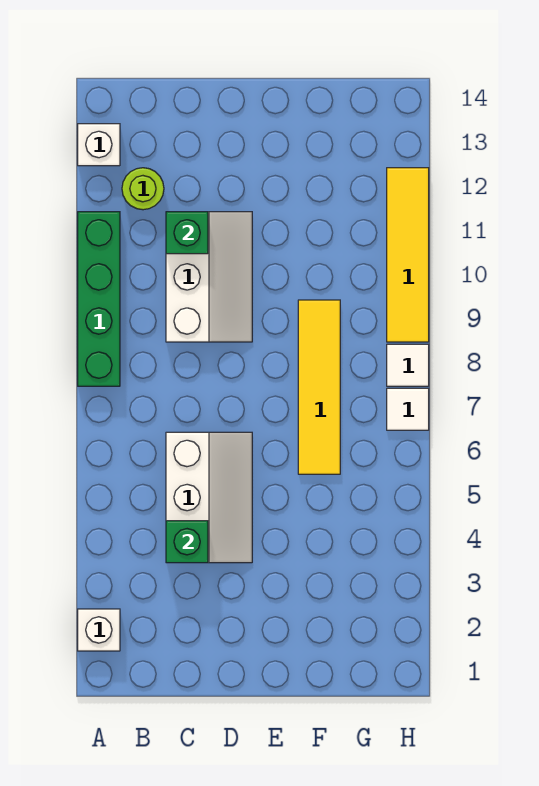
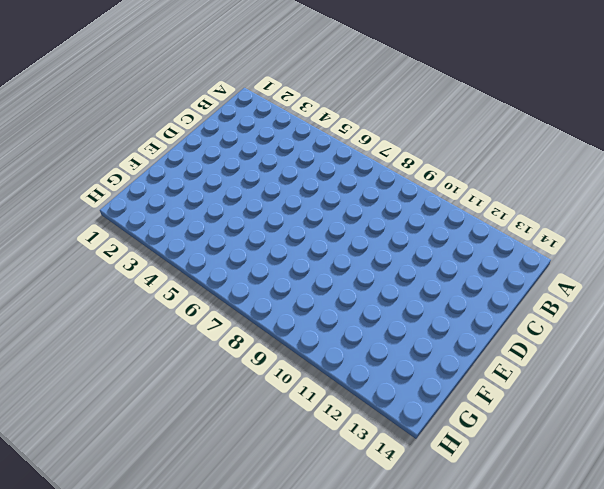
none -> white brick A2 level 1
none -> green brick A8:A11 level 1
none -> white brick A13 level 1

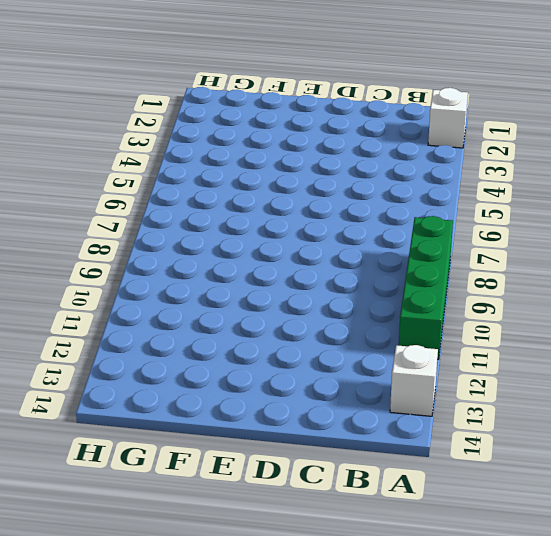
none -> lime round brick B12 level 1
none -> white slope C4:D6 level 1 top C
none -> white slope C9:D11 level 1 top C

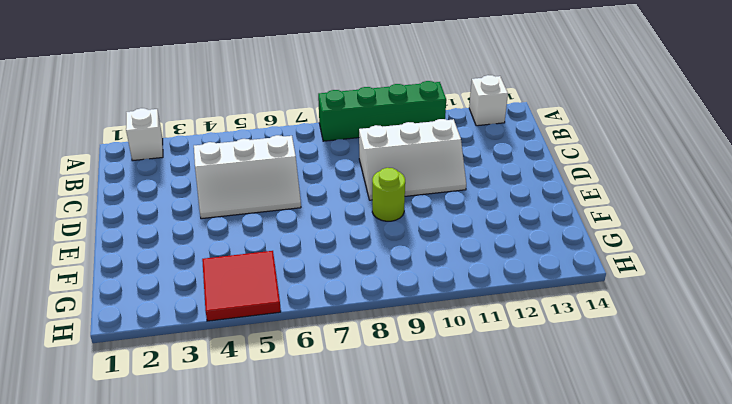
lime round brick E9 level 1 -> lime round brick B12 level 1
red tile G4:H5 level 1 -> none
none -> yellow tile F6:F9 level 1
none -> white tile H7 level 1
none -> white tile H8 level 1

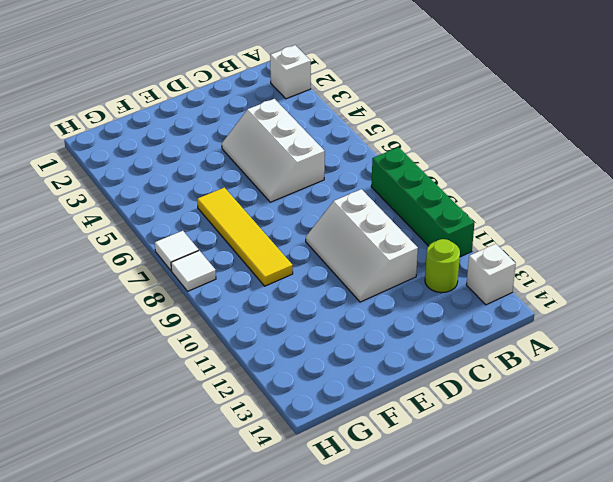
none -> yellow tile H9:H12 level 1
none -> green brick C4 level 2
none -> green brick C11 level 2

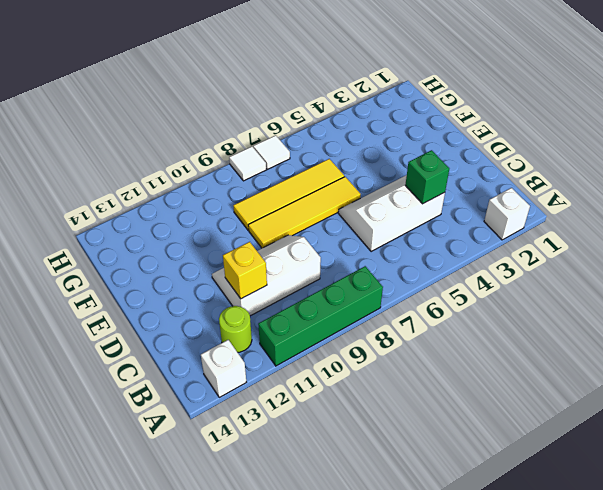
yellow brick C11 level 2 -> green brick C11 level 2
yellow tile E6:E9 level 1 -> yellow tile H9:H12 level 1

